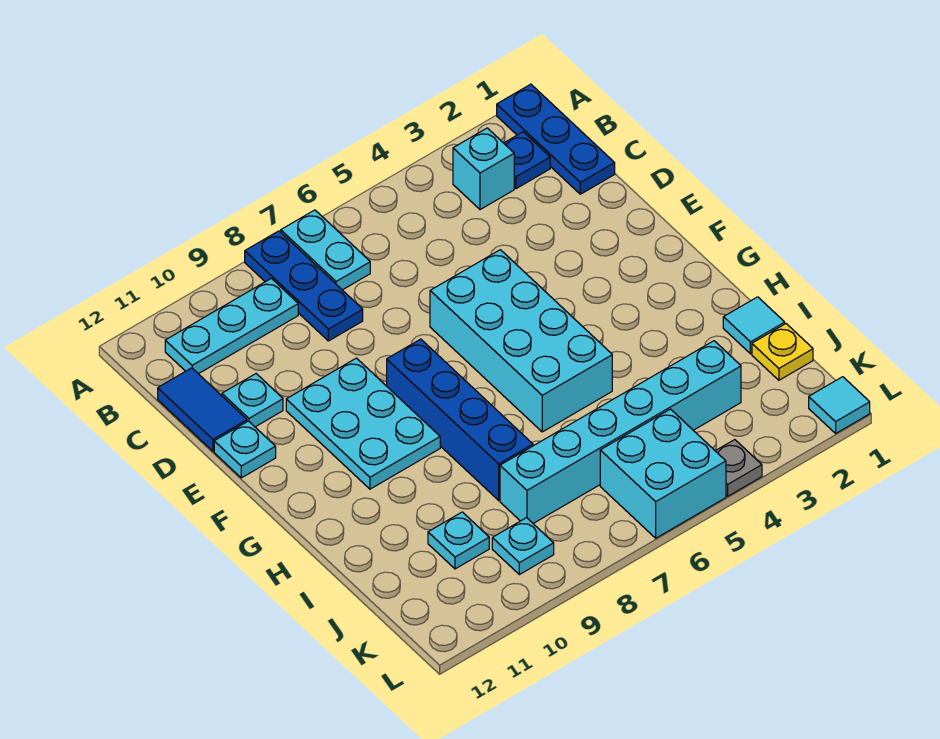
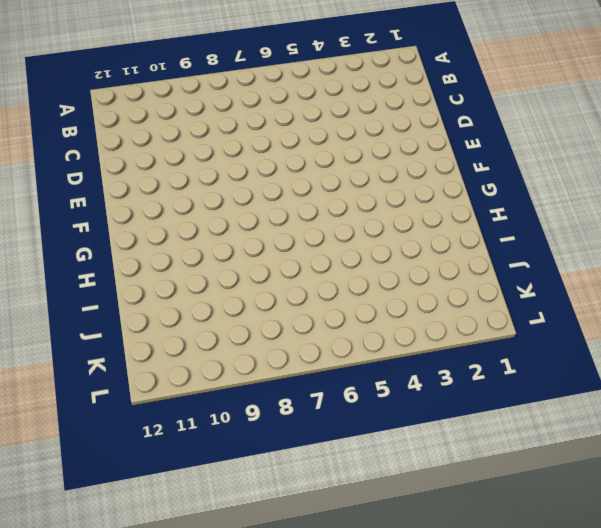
none -> blue plate A1:C1 level 1
none -> cyan plate A7:B7 level 1
none -> blue plate A8:C8 level 1

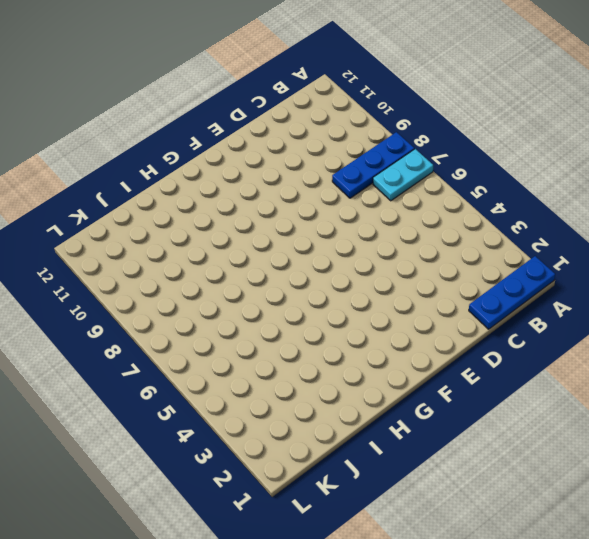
none -> blue plate B2 level 1
none -> cyan brick B3 level 1
none -> cyan plate B9:B11 level 1

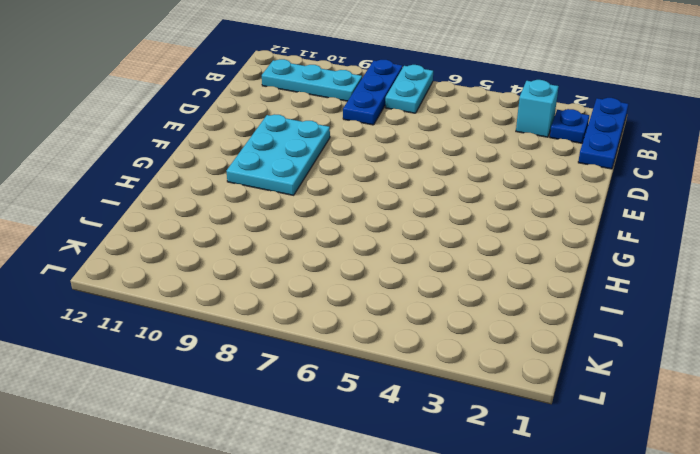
none -> blue tile C12:D12 level 1
none -> cyan plate D11 level 1
none -> cyan brick E5:H6 level 1

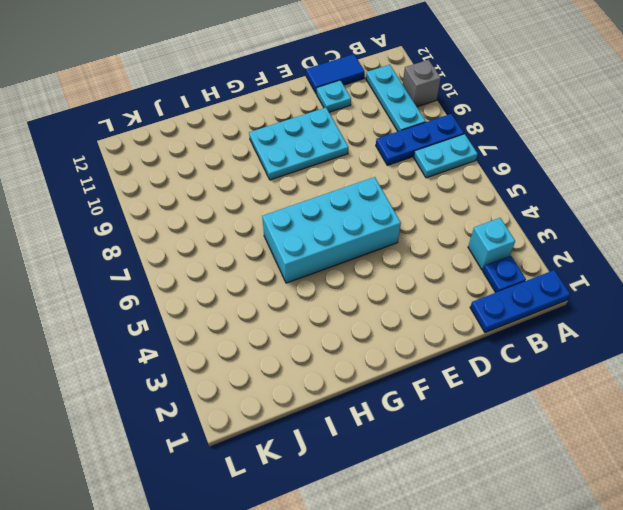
grey brick A10 level 1 -> none
none -> cyan plate E12 level 1
none -> blue brick F8:I8 level 1
none -> cyan tile I1 level 1

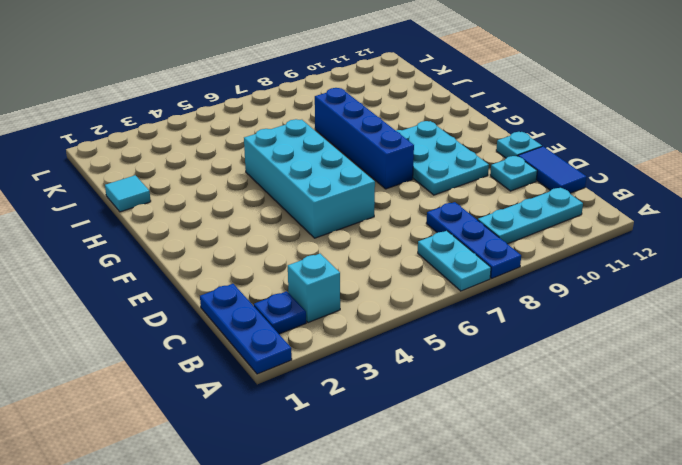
none -> yellow plate J1 level 1
none -> cyan brick J3:J8 level 1
none -> cyan plate J10 level 1

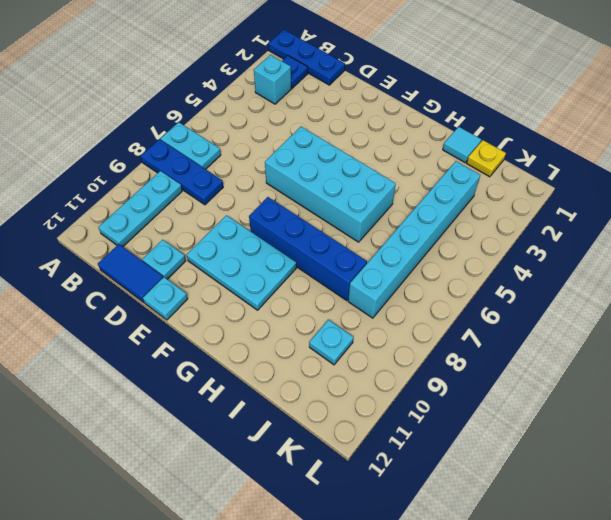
none -> cyan brick K5:L6 level 1
none -> cyan plate K9 level 1
none -> cyan tile L1 level 1

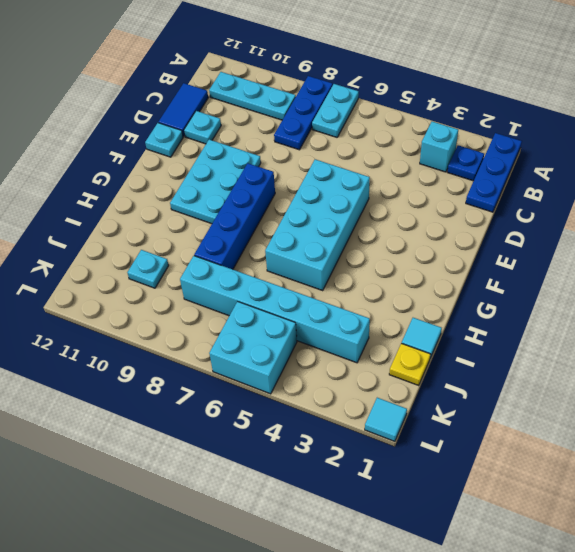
none -> cyan plate K9 level 1
none -> grey plate L4 level 1

